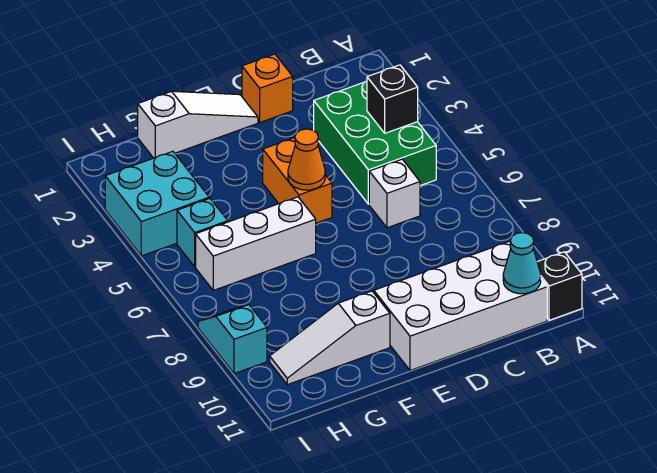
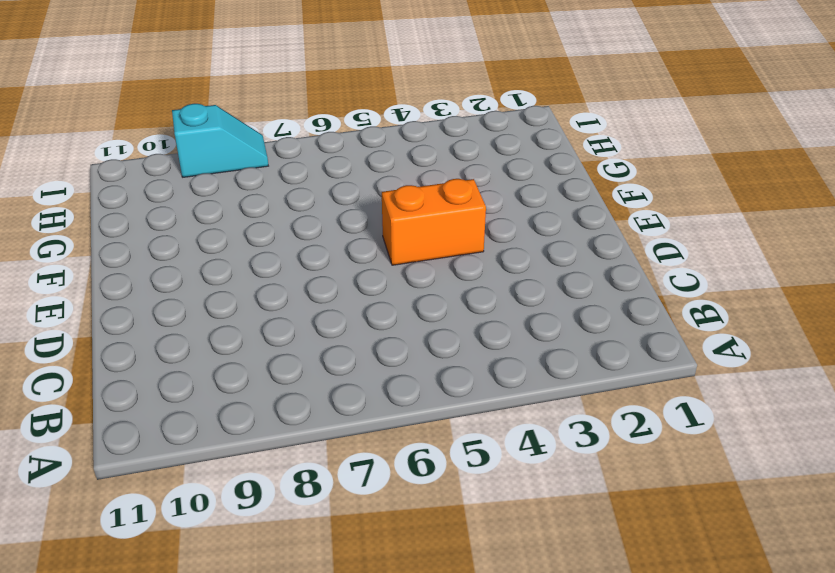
none -> black brick A11 level 1
none -> green brick B3:C5 level 1
none -> white brick B10:E11 level 1

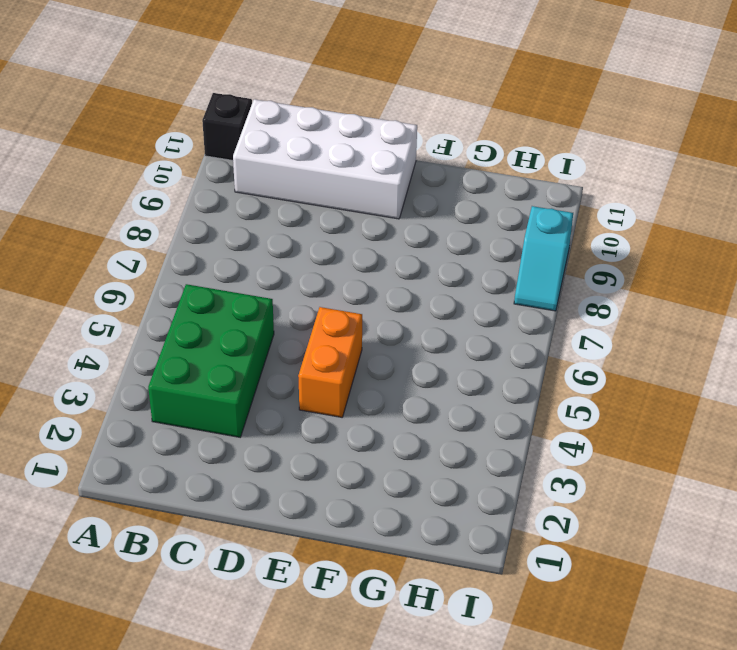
none -> white brick C6 level 1
none -> orange brick D1 level 1
none -> white slope E1:G1 level 1 top G

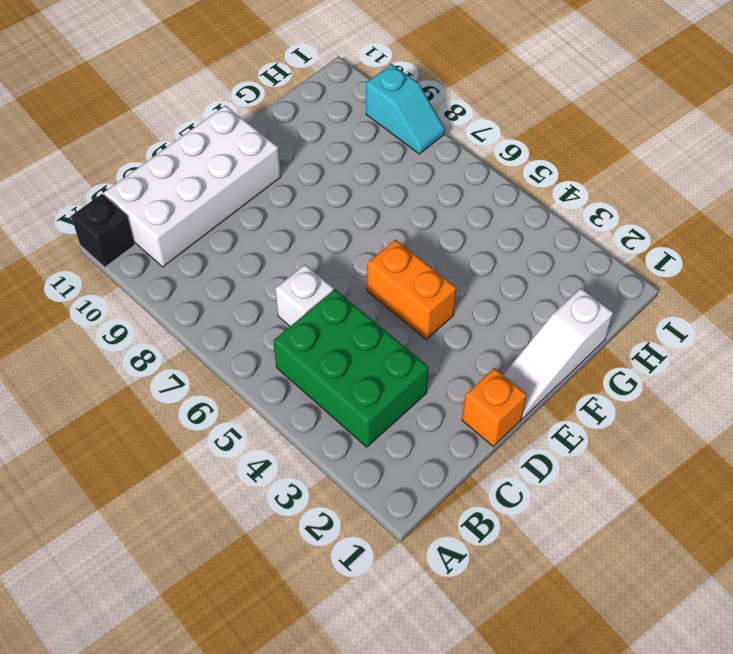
none -> white brick F6:H6 level 1
none -> white slope F10:H10 level 1 top F
none -> cyan brick H3:I4 level 1

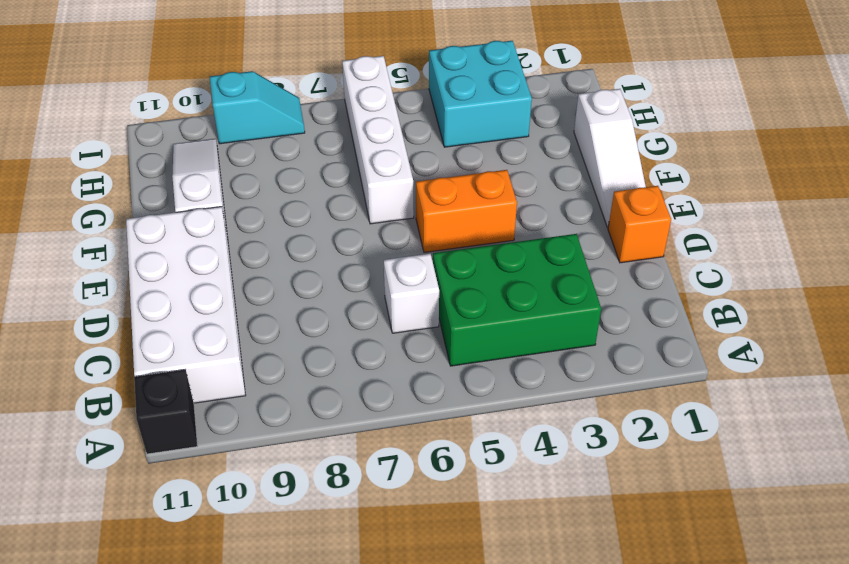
white brick F6:I6 level 1 -> white brick F6:H6 level 1
none -> cyan brick H5 level 1
none -> black brick B4 level 2
none -> cyan cone B11 level 2

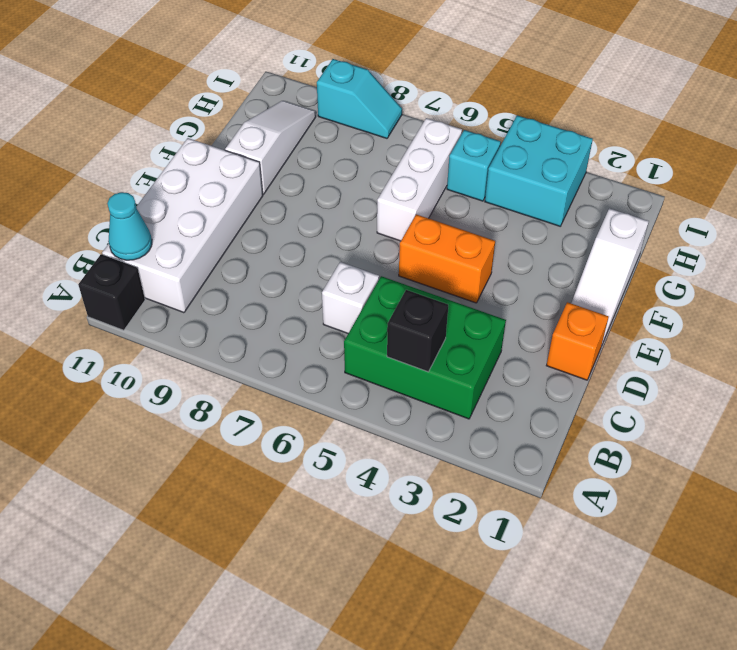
none -> orange cone E5 level 2

